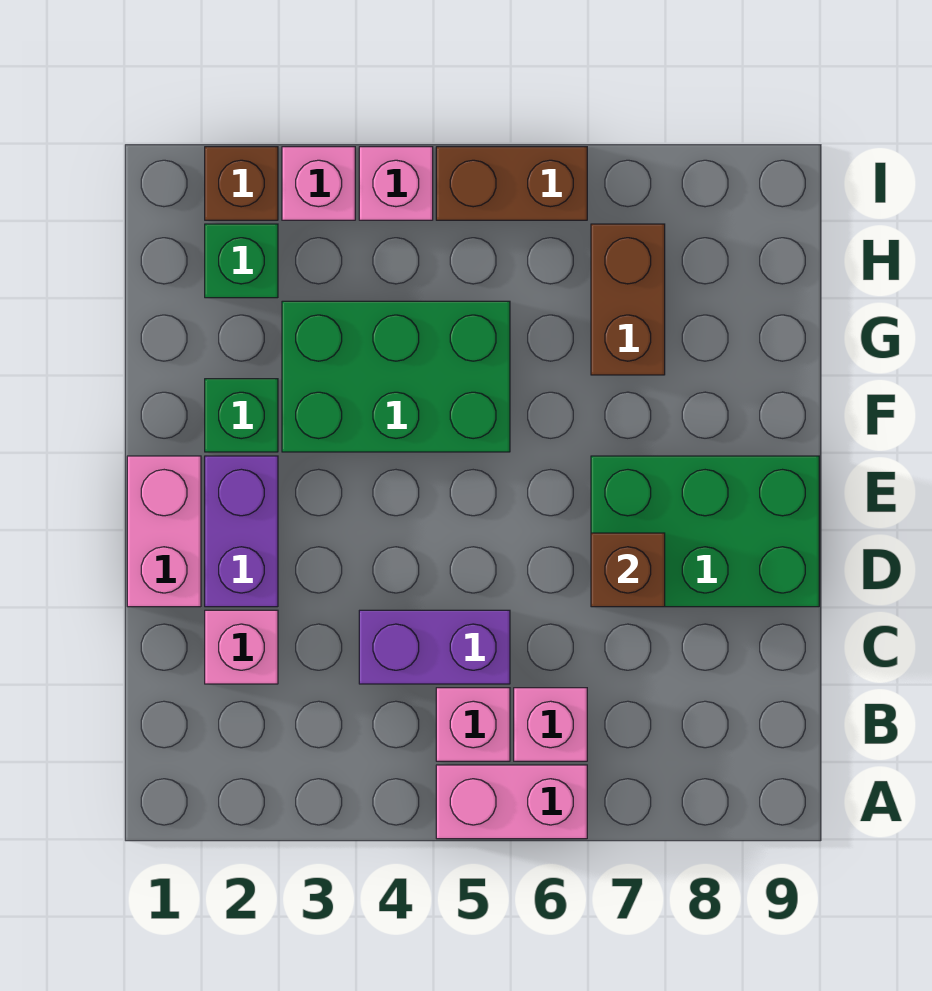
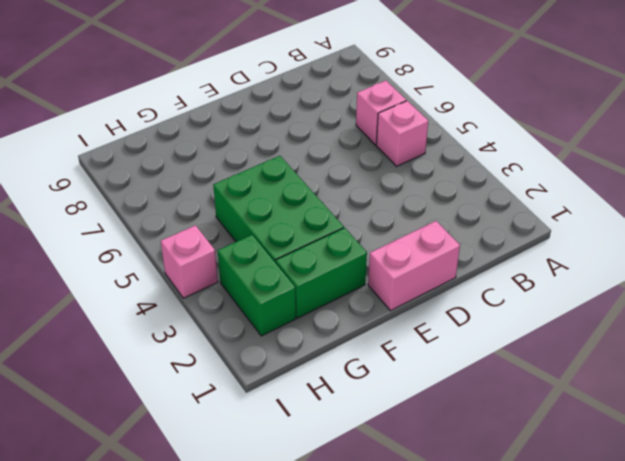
green brick F2:G2 level 1 -> green brick F2 level 1
green brick H2:H3 level 1 -> green brick H2 level 1
none -> pink brick A5:A6 level 1
none -> pink brick C2 level 1
none -> purple brick C4:C5 level 1

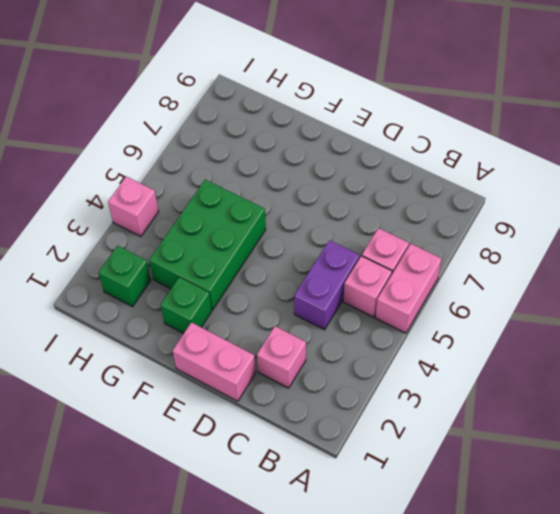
none -> purple brick D2:E2 level 1
none -> green brick D7:E9 level 1
none -> brown brick G7:H7 level 1

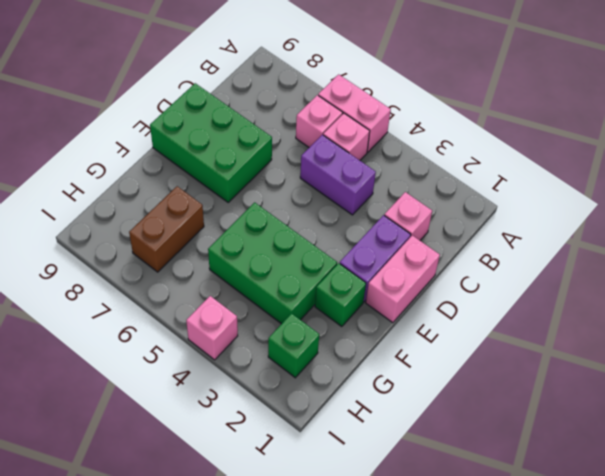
none -> brown brick I2 level 1
none -> pink brick I3 level 1
none -> brown brick I5:I6 level 1

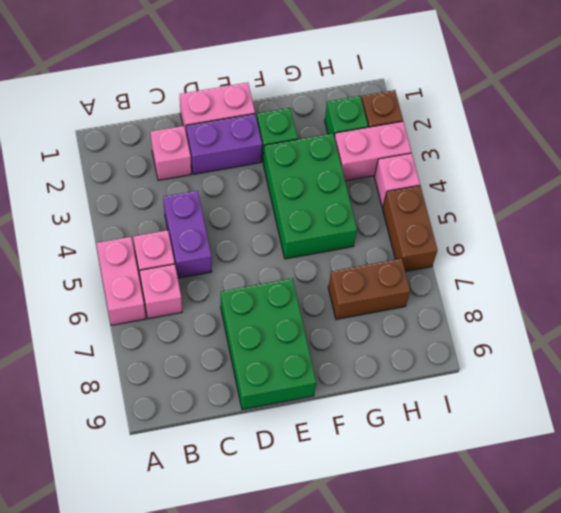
pink brick H3:I3 level 1 -> pink brick I3 level 1
none -> brown brick D7 level 2

